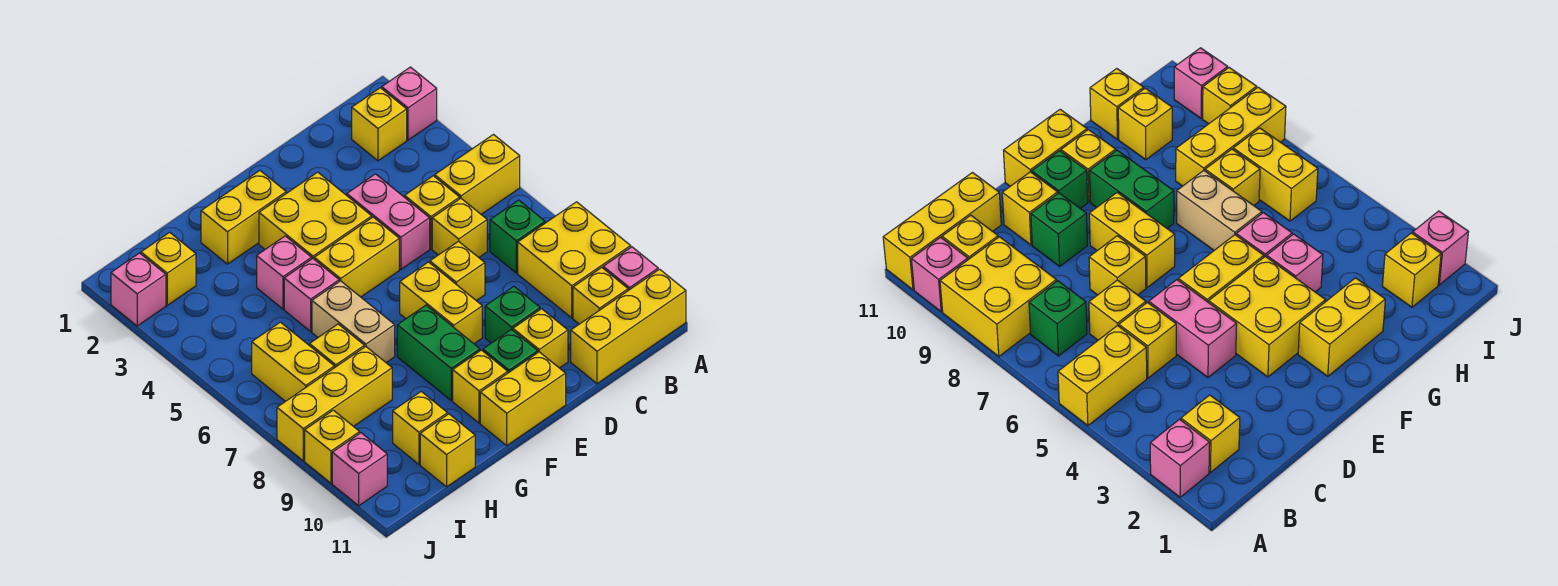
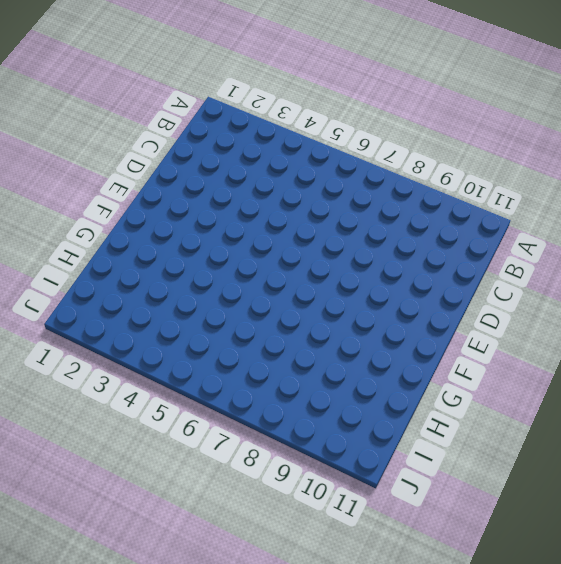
none -> pink brick A2 level 1
none -> yellow brick A5:B5 level 1
none -> yellow brick A8:B9 level 1
none -> pink brick A10 level 1

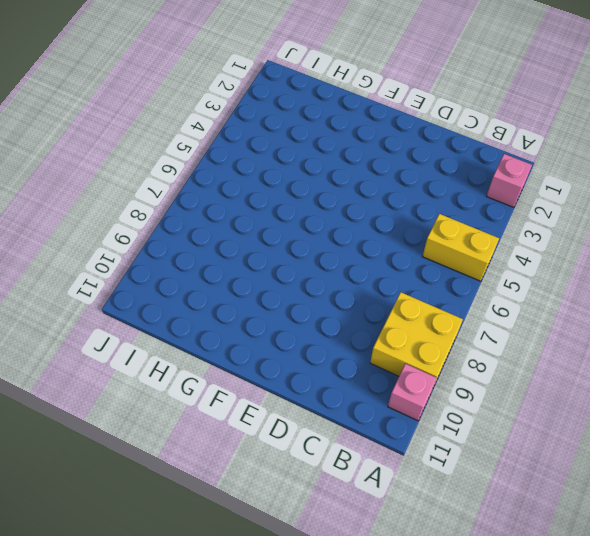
none -> yellow brick A11:C11 level 1
none -> yellow brick B2 level 1
none -> green brick B7 level 1
none -> yellow brick B10 level 1

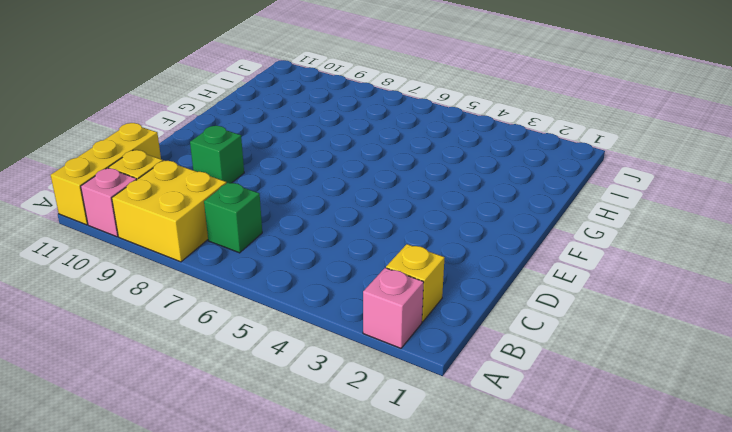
none -> yellow brick A5:B5 level 1
none -> yellow brick C5 level 1
none -> yellow brick C6 level 1
none -> pink brick D4:D5 level 1

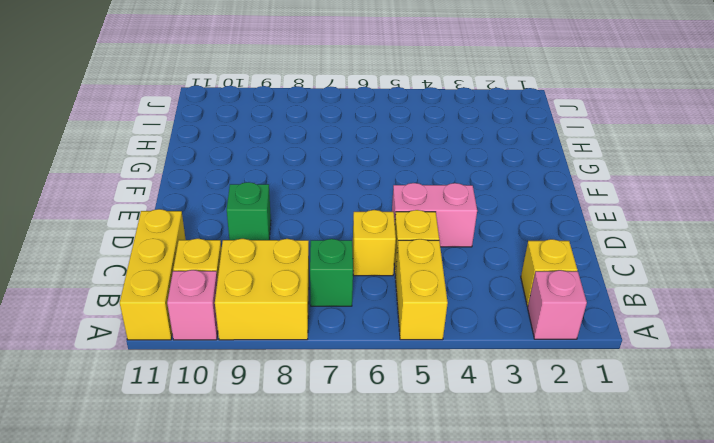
none -> yellow brick D7 level 1
none -> yellow brick D10 level 1
none -> yellow brick E3:F4 level 1
none -> yellow brick E5:F5 level 1

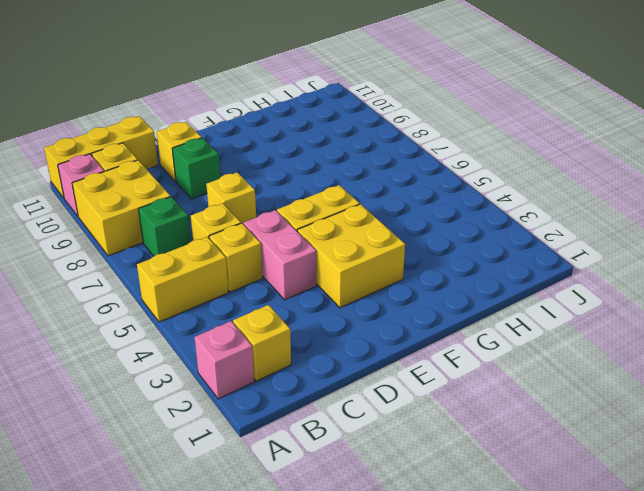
none -> yellow brick E7:E8 level 1
none -> green brick E10 level 1
none -> yellow brick E11:F11 level 1
none -> yellow brick F2:G2 level 1

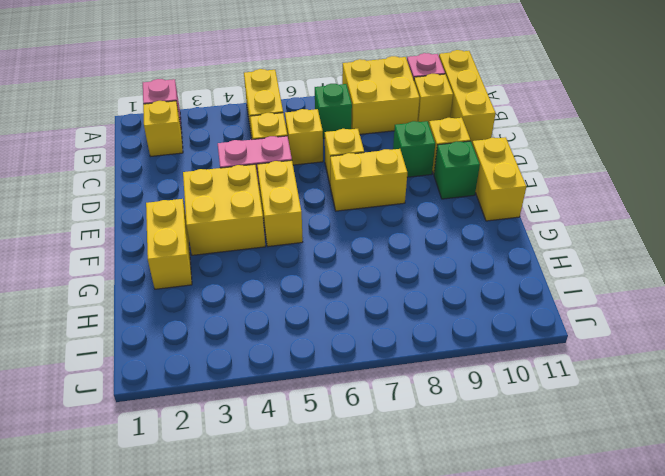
none -> green brick F8:F9 level 1
none -> yellow brick F10 level 1
none -> pink brick G4 level 1
none -> pink brick G5 level 1

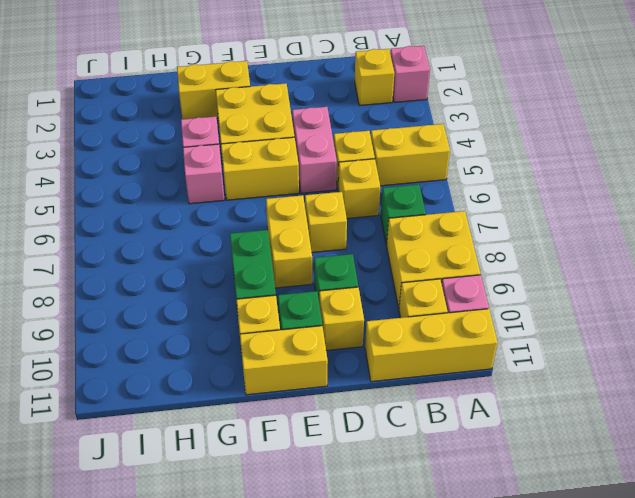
none -> tan brick G6:G7 level 1
none -> yellow brick H7 level 1
none -> yellow brick H8:J8 level 1
none -> yellow brick H10 level 1

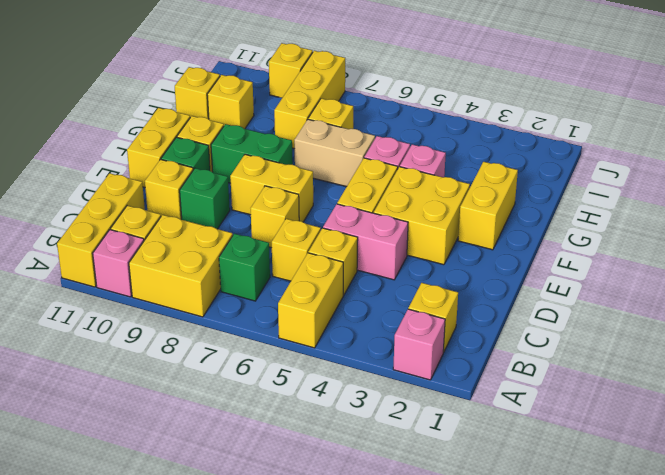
none -> yellow brick I2 level 1
none -> yellow brick I6:I7 level 1
none -> pink brick J2 level 1
none -> pink brick J10 level 1

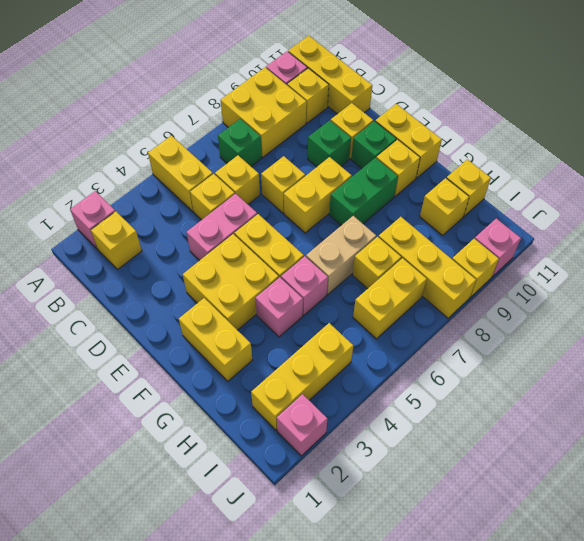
yellow brick I2:I4 level 1 -> yellow brick I2 level 1

